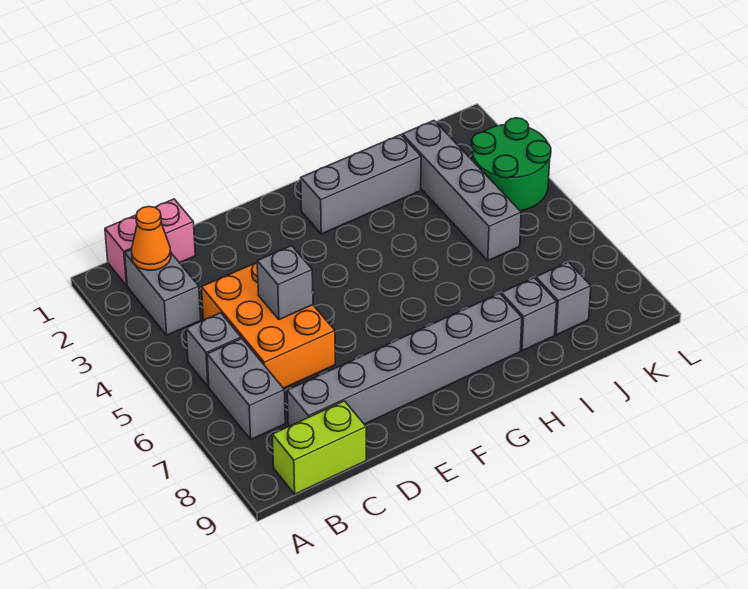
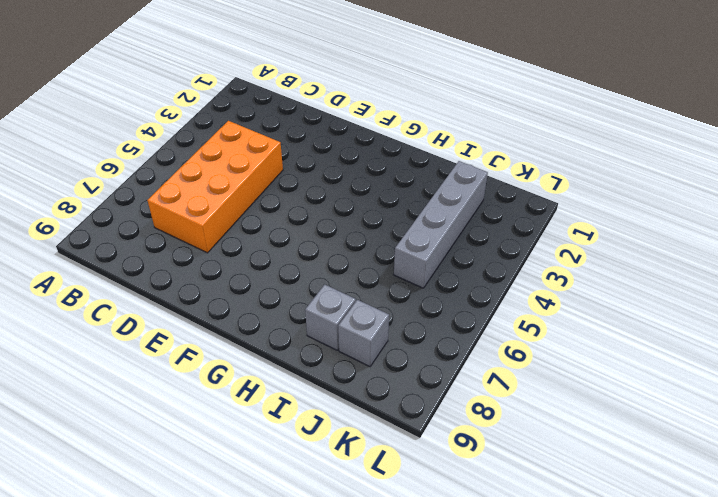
orange brick C4:D7 level 1 -> orange brick C4:D6 level 1
none -> pink brick B1:C1 level 1
none -> grey brick B2:B3 level 1
none -> grey brick B5 level 1

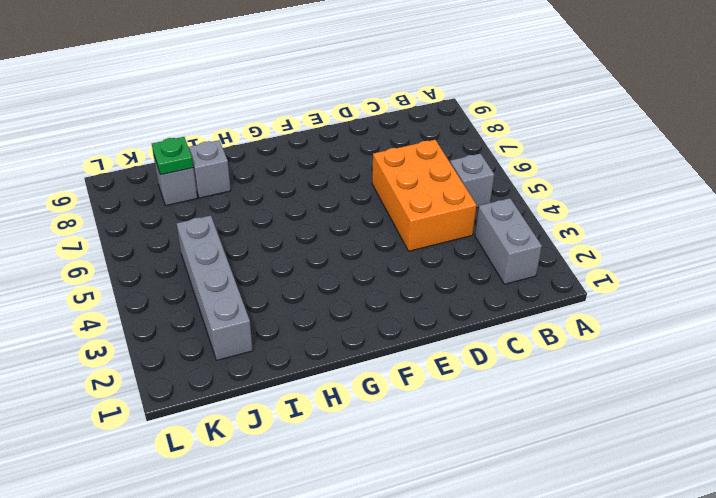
green plate J8 level 2 -> none
none -> pink brick B1:C1 level 1
none -> grey brick B6:B7 level 1
none -> lime brick B9:C9 level 1

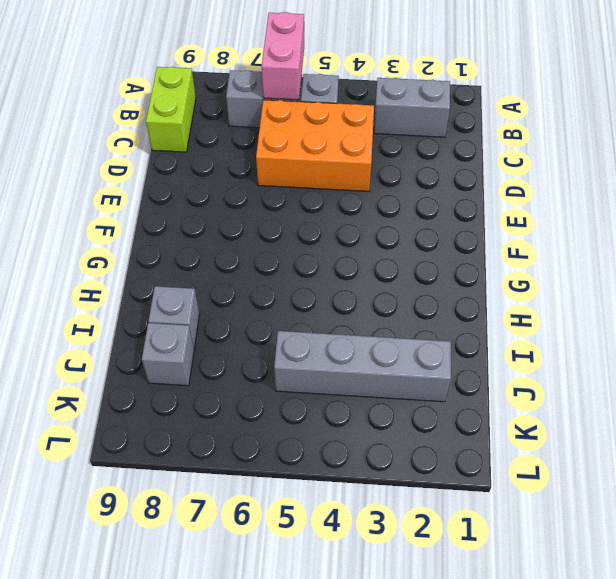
pink brick A6:B6 level 2 -> pink brick B1:C1 level 1
none -> grey brick C8:H8 level 1
none -> grey brick G2:I2 level 1
none -> green round brick K3:L4 level 1

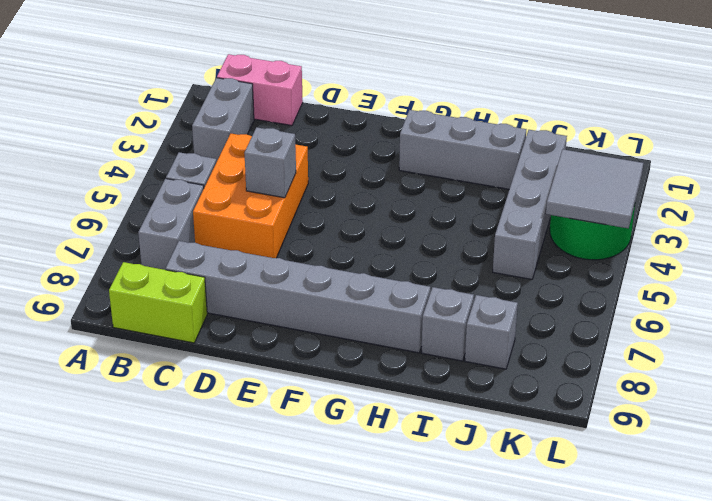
grey tile K3:L4 level 2 -> none
none -> orange cone B2 level 2

